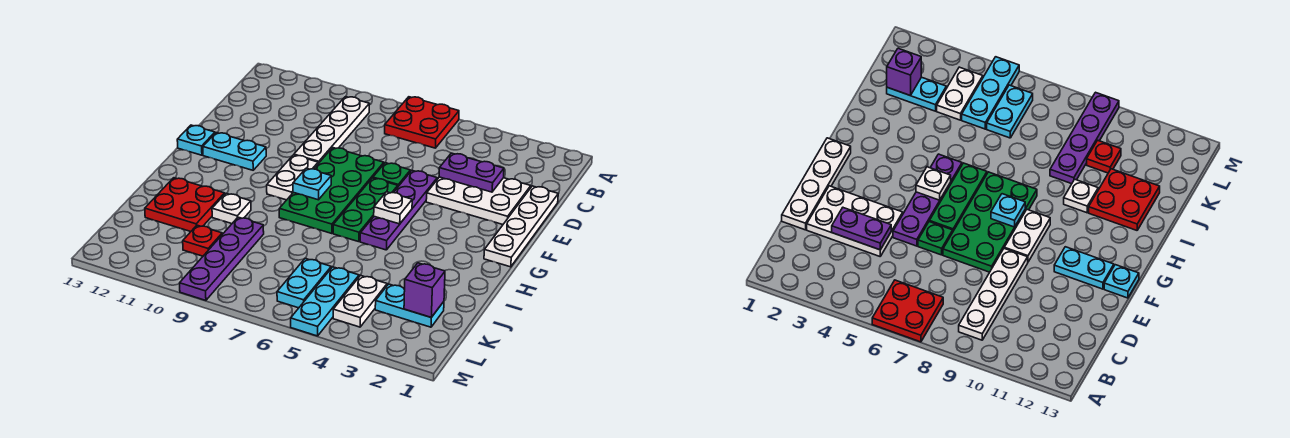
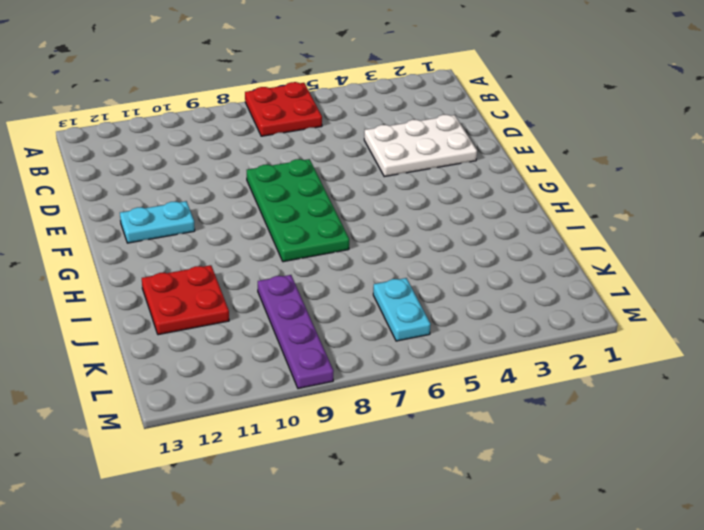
none -> white plate B9:E9 level 1
none -> white plate D1:G1 level 1
none -> purple plate E5:H5 level 1

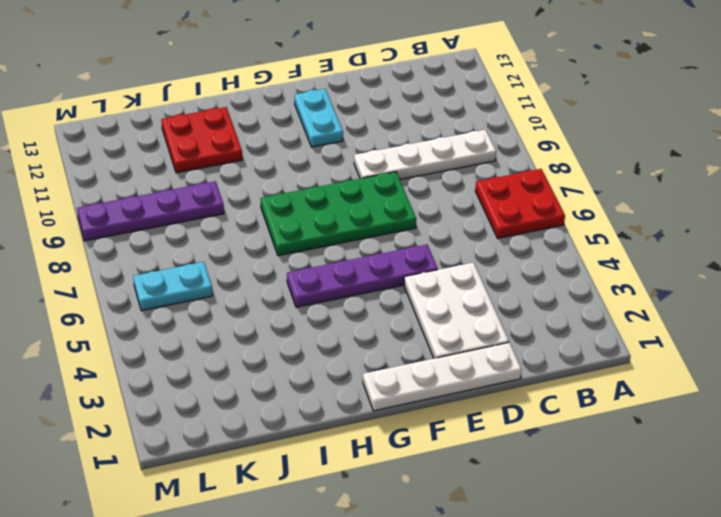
none -> green plate E6 level 1
none -> green plate F6:H6 level 1
none -> white plate F9:G9 level 1

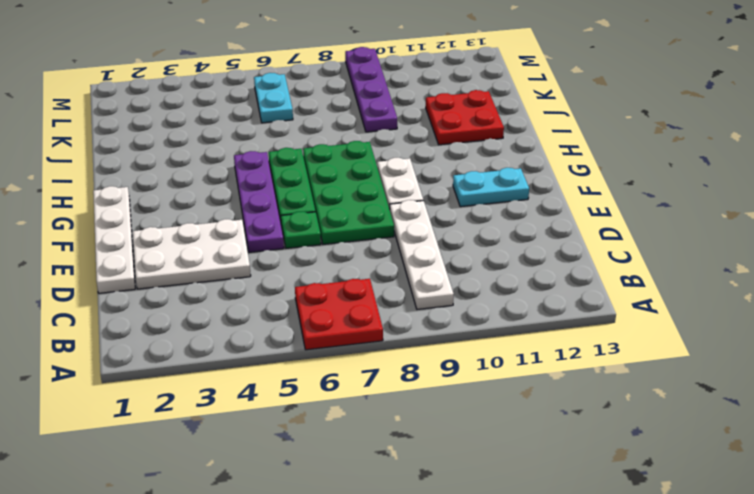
none -> cyan plate F13 level 1
none -> white plate I10 level 1
none -> cyan plate K2:K3 level 1

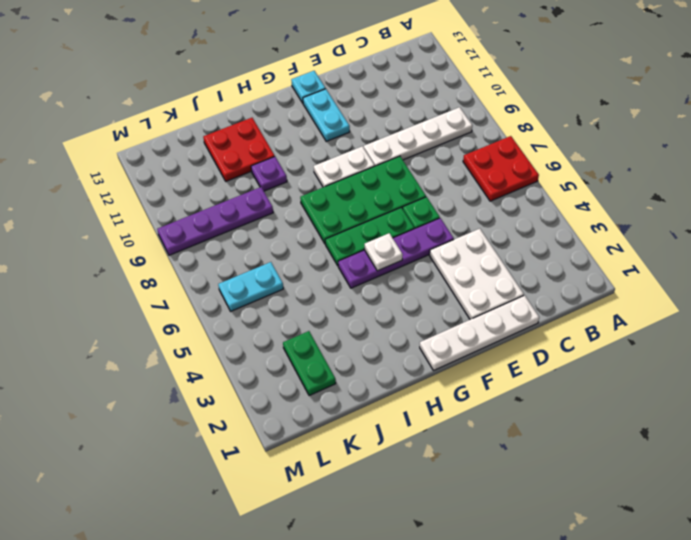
purple plate I10 level 1 -> white plate I10 level 1
green plate K2:K3 level 1 -> cyan plate K2:K3 level 1
none -> white plate K4:L4 level 1
none -> cyan plate K5:M5 level 1
none -> red plate K10 level 1

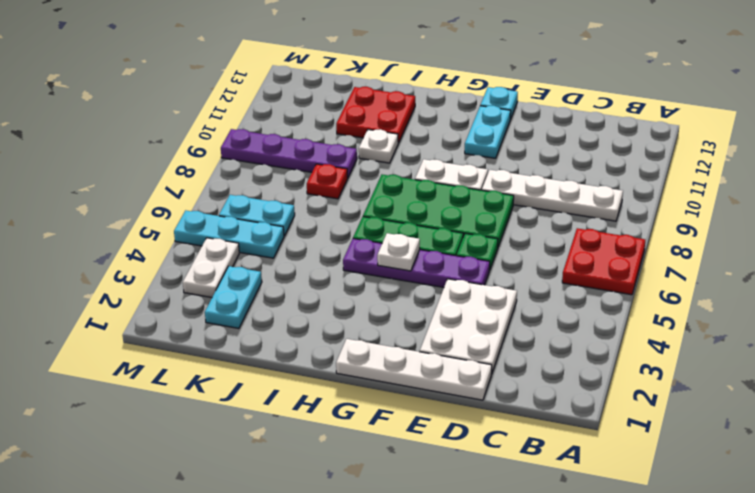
red plate J8 level 1 -> red plate K10 level 1
white plate L3:L4 level 1 -> white plate K4:L4 level 1
none -> purple plate D3:D4 level 2
none -> cyan plate G8 level 2
none -> purple brick K2 level 2

